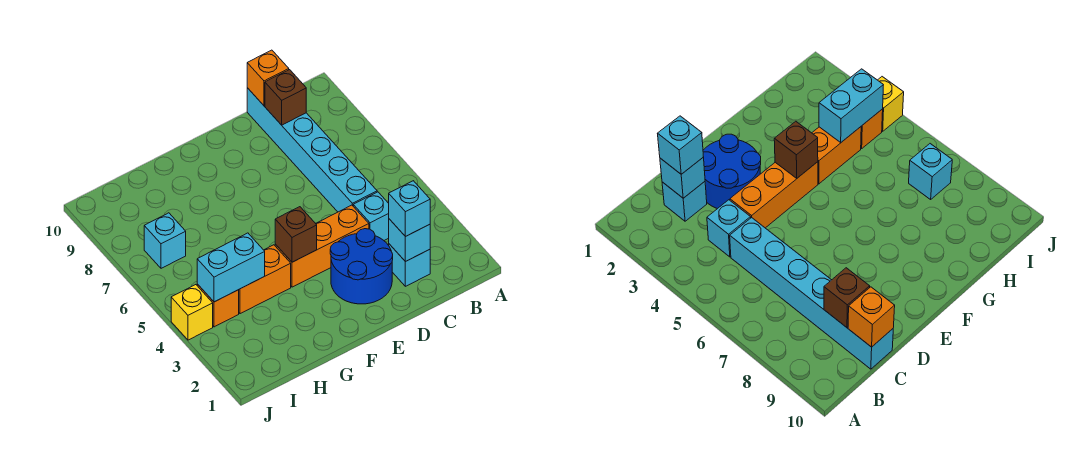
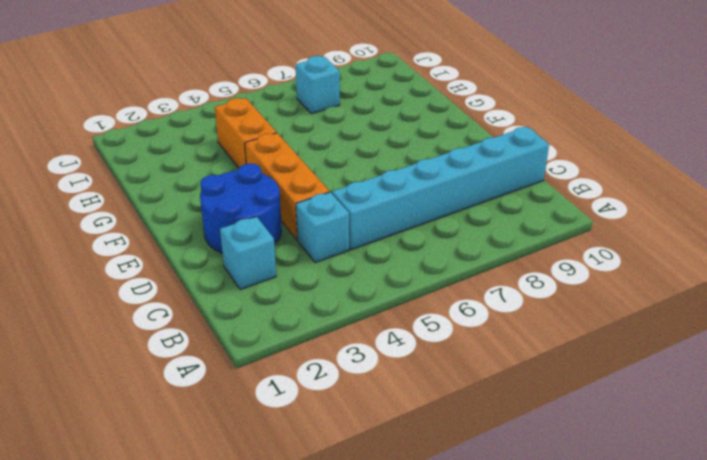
none -> orange brick I4 level 1
none -> yellow brick J4 level 1
none -> cyan brick C2 level 2

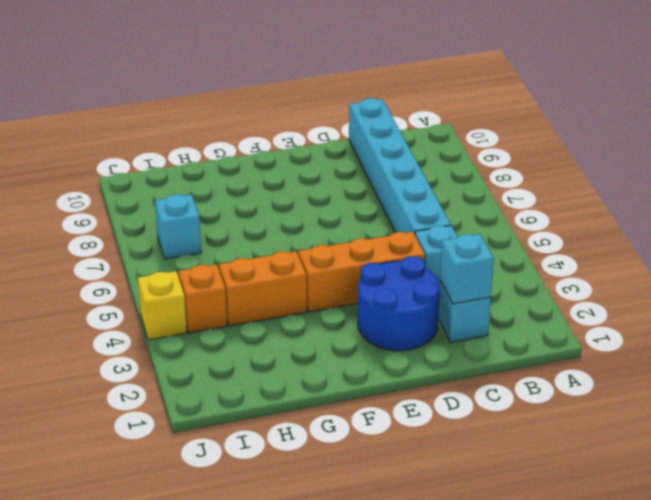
none -> brown brick C9 level 2
none -> orange brick C10 level 2
none -> brown brick F4 level 2

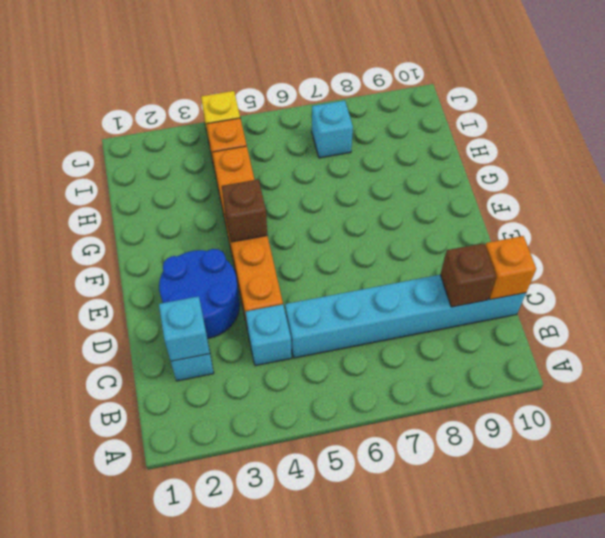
none -> cyan brick H4:I4 level 2
none -> cyan brick C2 level 3

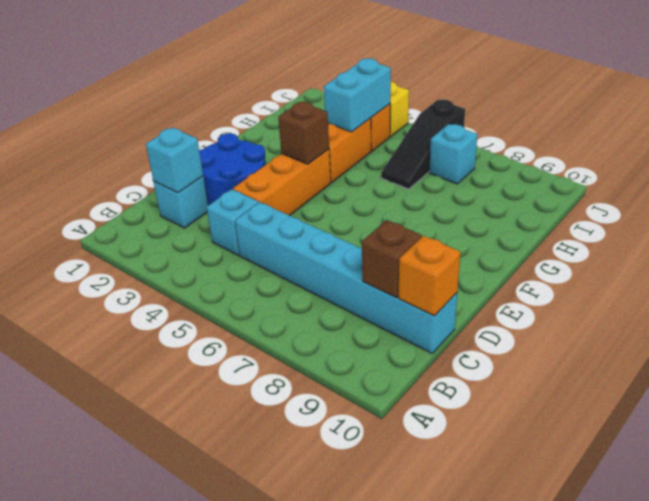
black slope H6:J6 level 1 top J -> none
none -> cyan brick C2 level 3

